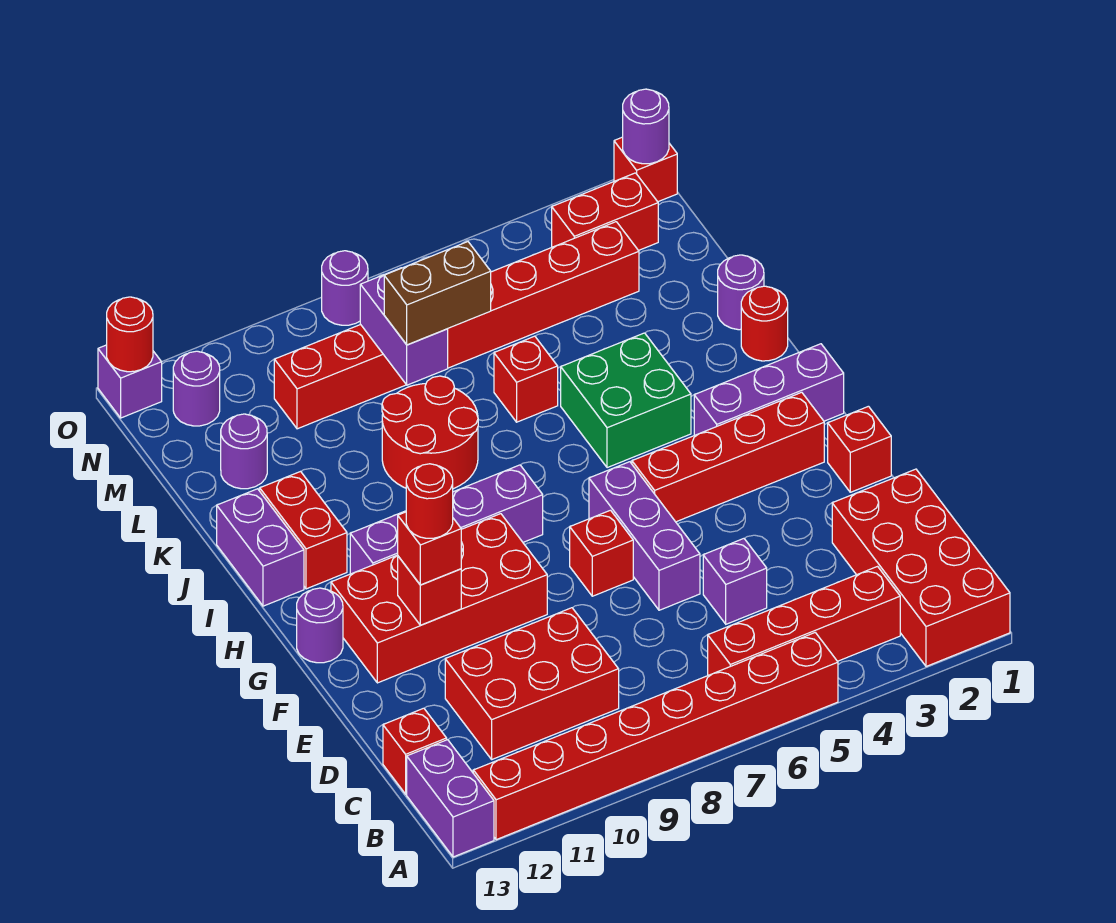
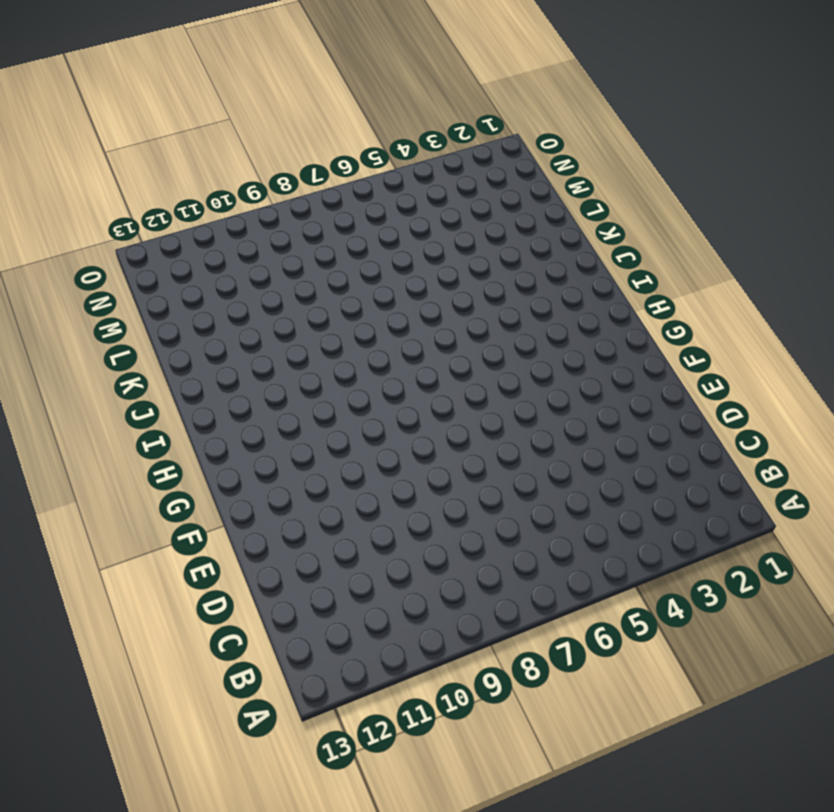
none -> red brick A1:D2 level 1
none -> red brick A5:A12 level 1
none -> purple brick A13:B13 level 1
none -> red brick B3:B6 level 1

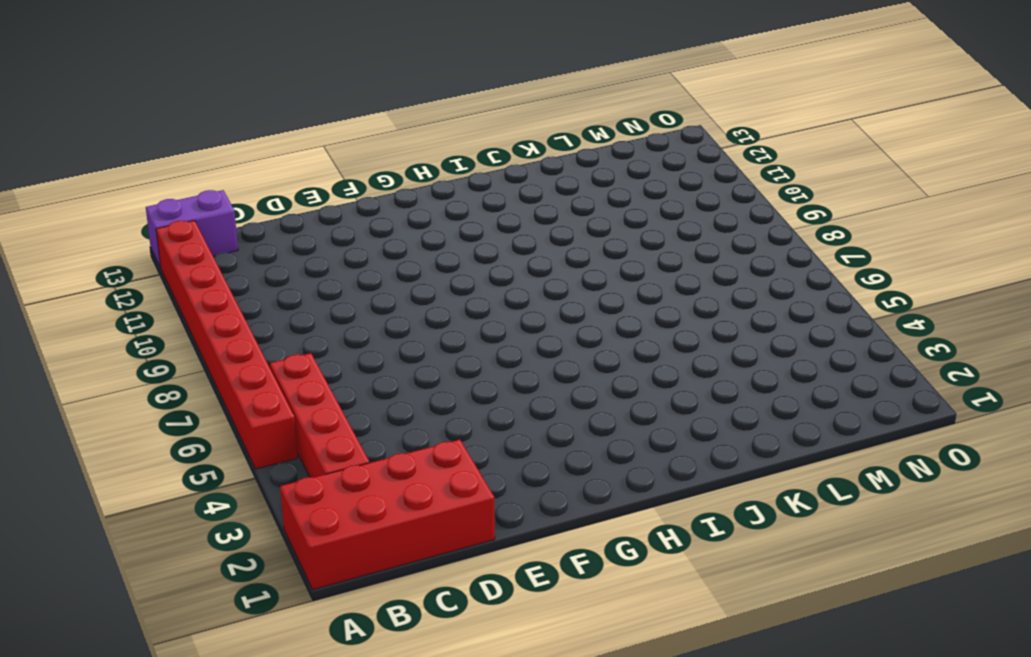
none -> red brick C9:D11 level 1
none -> red brick C13 level 1
none -> purple brick D5 level 1
none -> purple brick E6:G6 level 1

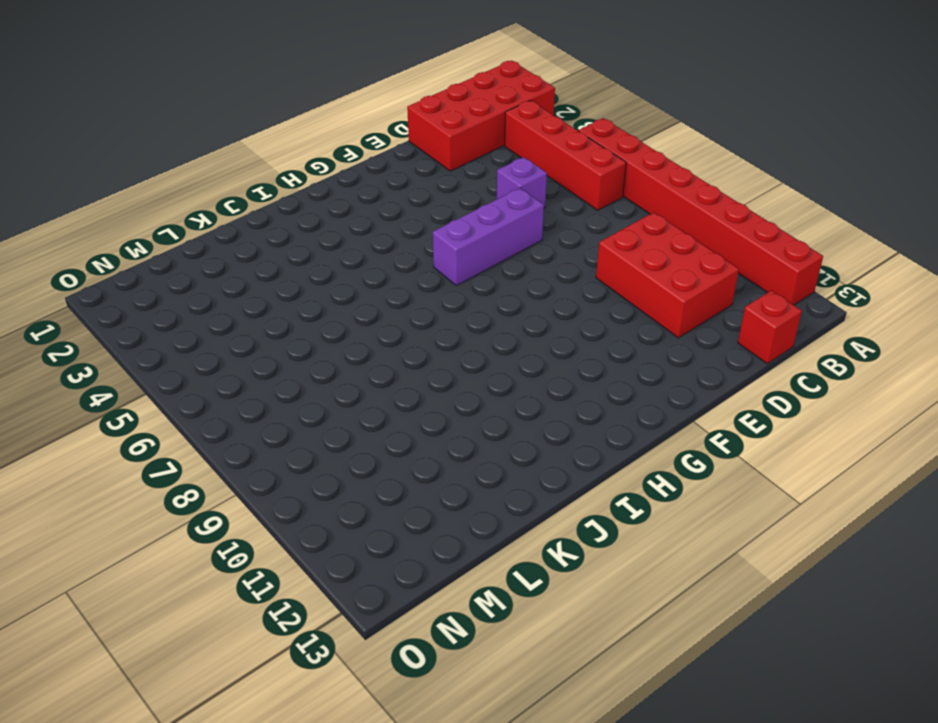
none -> purple brick A13:B13 level 1
none -> red brick F1 level 1
none -> red brick F7 level 1
none -> red brick F9:G12 level 1

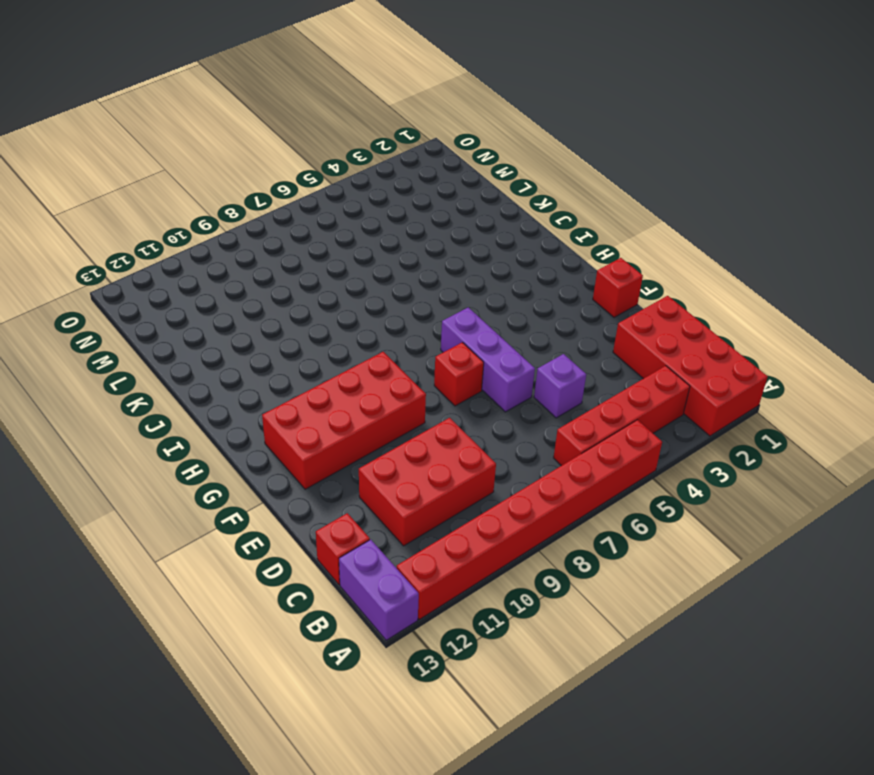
none -> red brick G2:G5 level 1
none -> purple round brick G13 level 1
none -> purple brick H1:H3 level 1
none -> purple brick H8:H11 level 1

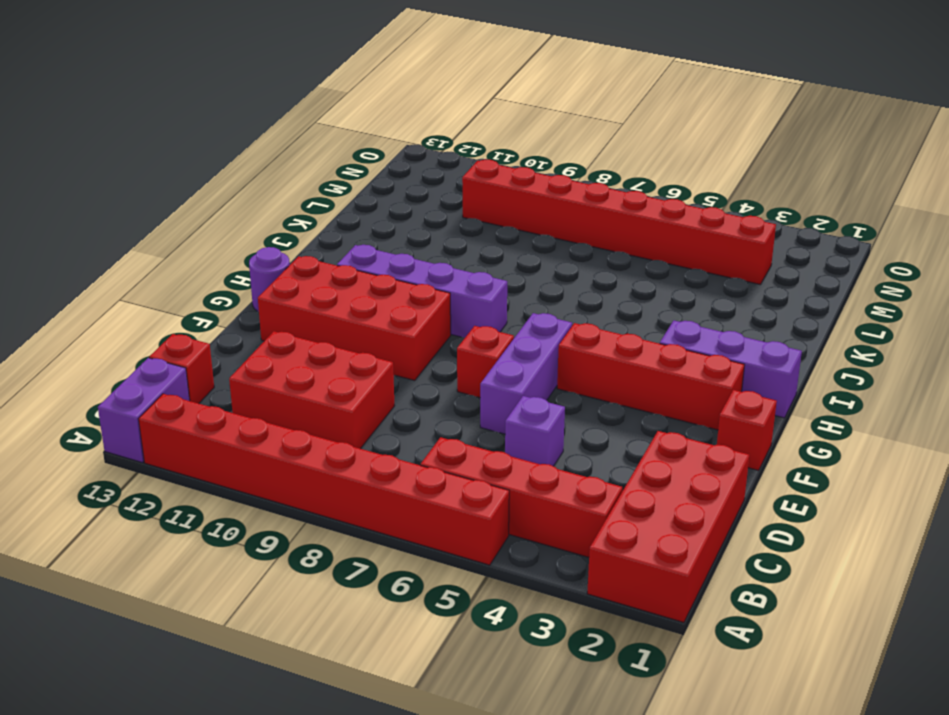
none -> green brick I4:J5 level 1
none -> red brick I12:J12 level 1
none -> purple brick I13:J13 level 1
none -> red round brick J1 level 1

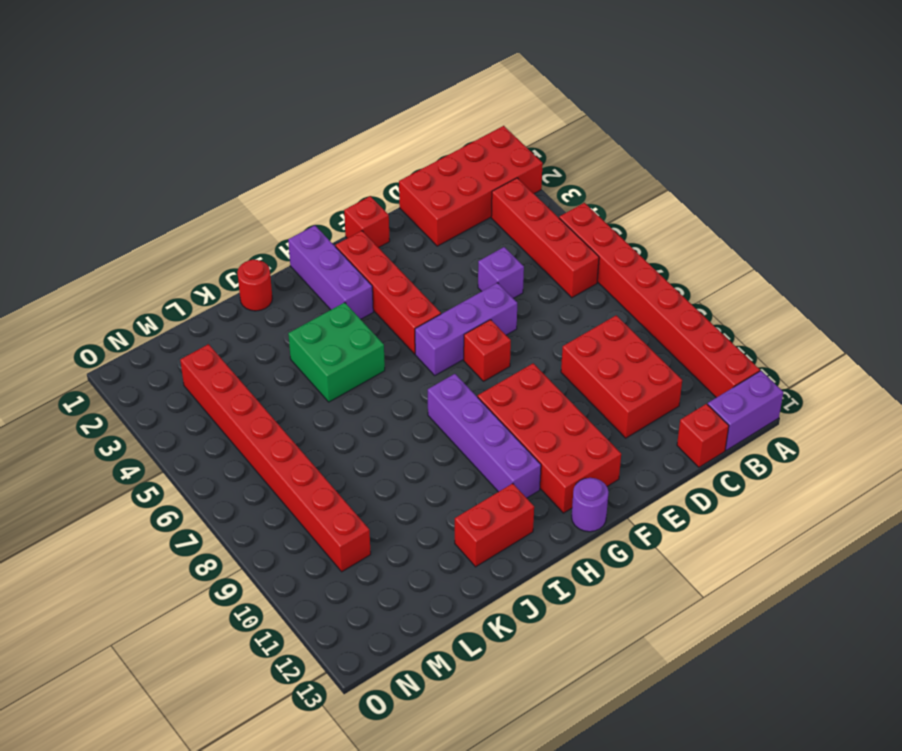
none -> purple brick I13:J13 level 1
none -> red round brick J8:K9 level 1
none -> purple round brick K1 level 1
none -> red brick K6 level 1

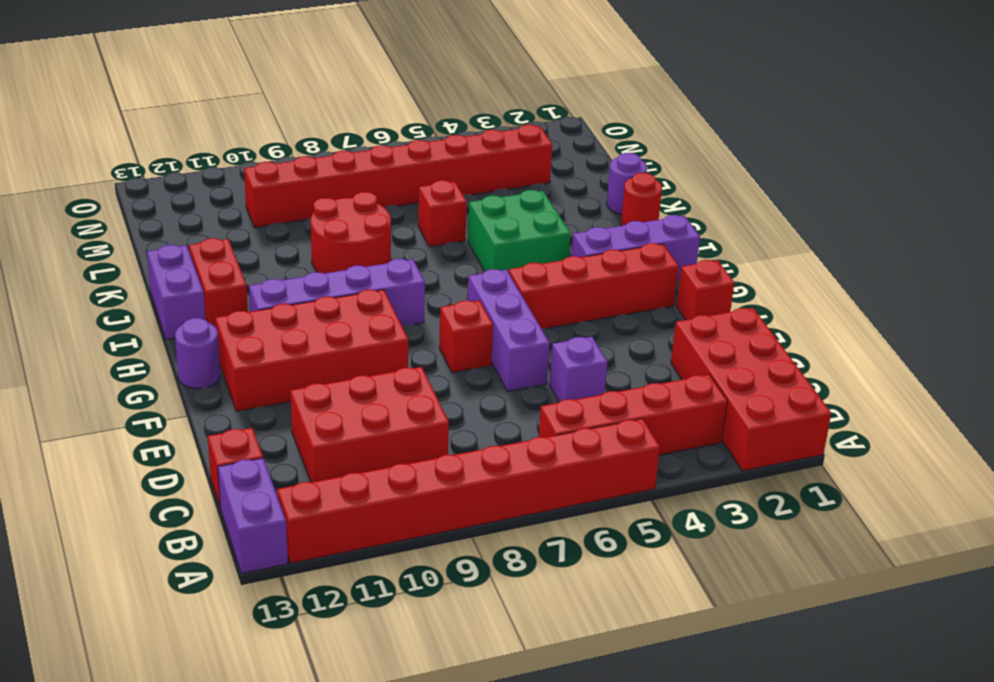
none -> purple round brick L12 level 1
none -> red brick N2:N3 level 1
none -> purple round brick N12 level 1
none -> red brick O1 level 1

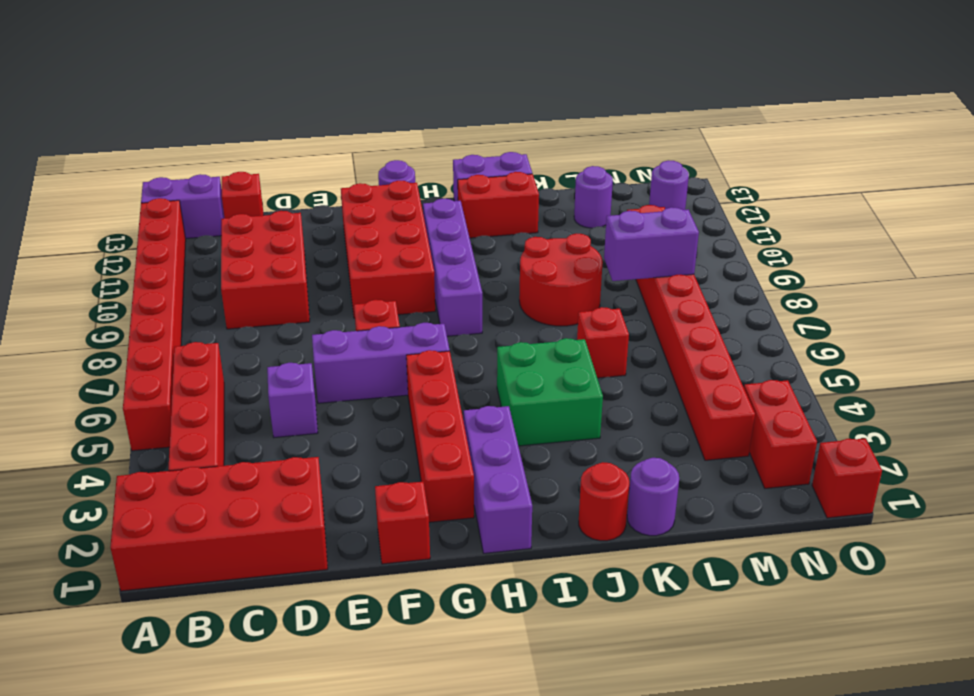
none -> purple round brick O8 level 1
none -> purple brick O13 level 1
none -> red brick F11 level 2
none -> purple round brick O1 level 2

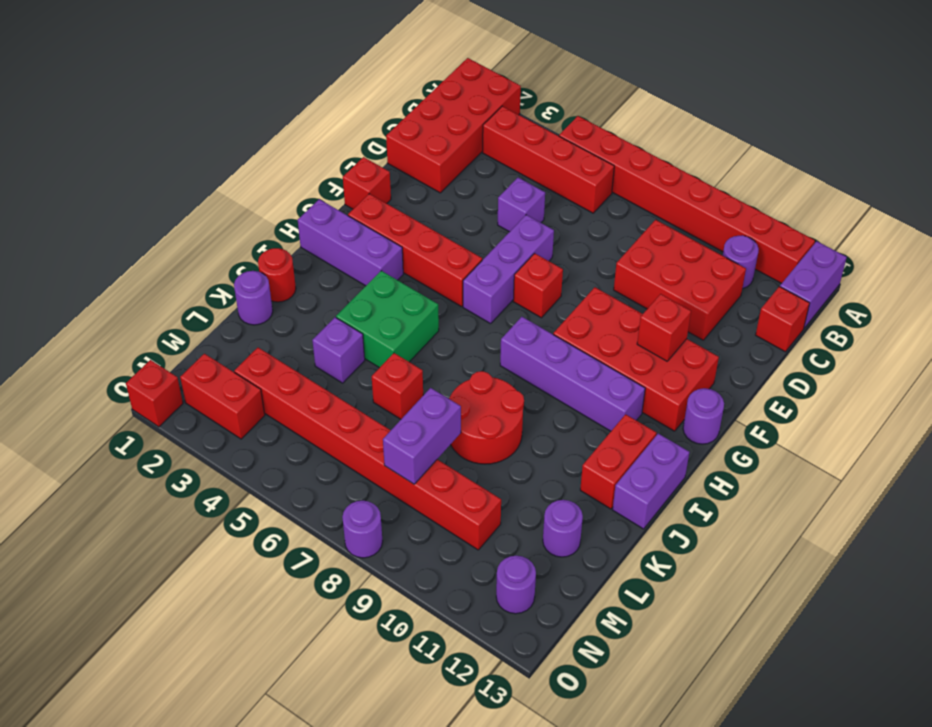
purple round brick B11 level 1 -> purple round brick O1 level 2
purple brick K4 level 1 -> purple brick O13 level 1
none -> red round brick O13 level 2
none -> red brick F11 level 3
none -> brown brick L7:L8 level 3
none -> red round brick F11 level 4

